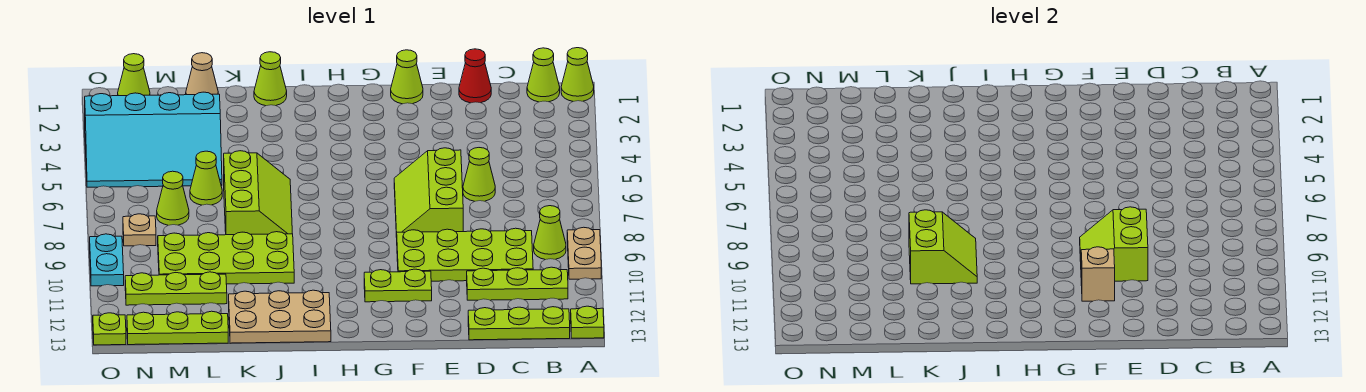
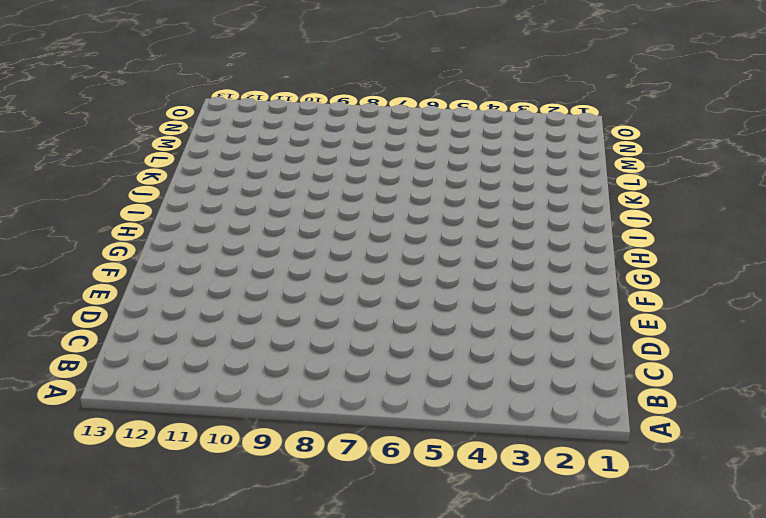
none -> lime cone A1 level 1
none -> tan plate A9:A10 level 1
none -> lime plate A13 level 1
none -> lime cone B1 level 1

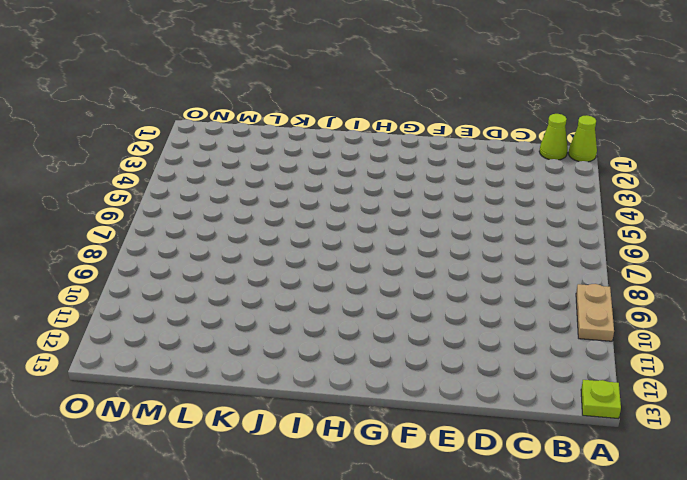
none -> lime cone B9 level 1
none -> lime plate B11:D11 level 1
none -> lime plate B13:D13 level 1
none -> lime plate C9:F10 level 1

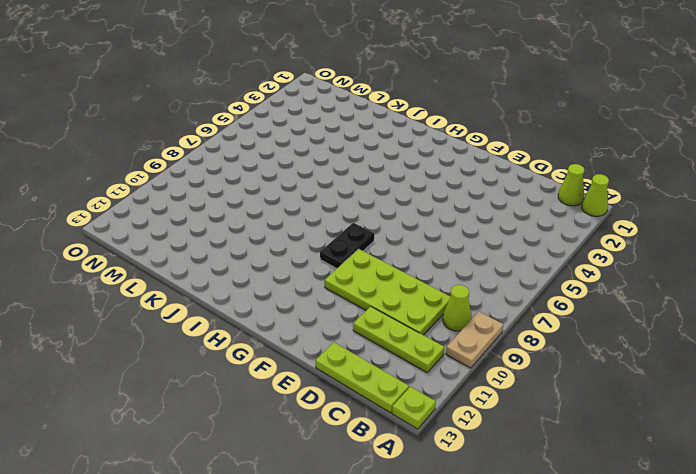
black plate G8:G9 level 1 -> none
none -> red cone D1 level 1
none -> lime cone D6 level 1
none -> lime slope E6:F8 level 1 top E
none -> lime cone F1 level 1

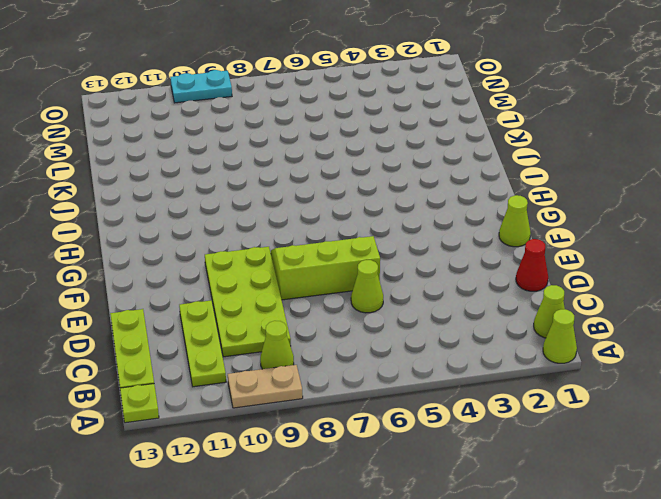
none -> lime plate F11:G11 level 1
none -> tan plate I12:K13 level 1
none -> lime cone J1 level 1
none -> lime slope J6:K8 level 1 top K

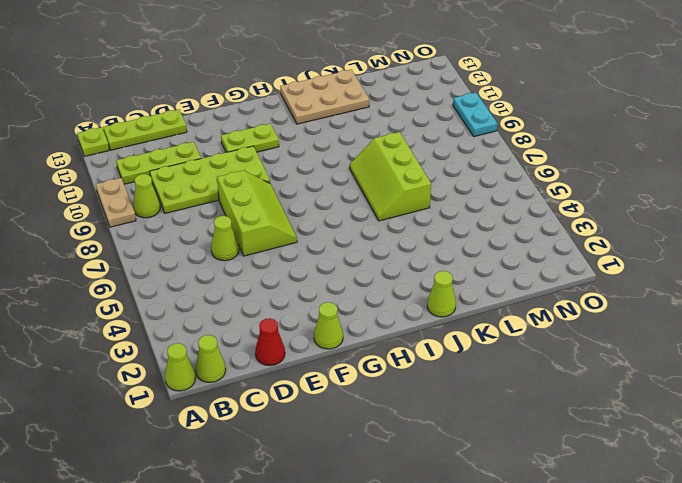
none -> lime plate J9:M10 level 1
none -> tan cone L1 level 1
none -> cyan slope L3:O5 level 1 top 3
none -> lime cone L6 level 1

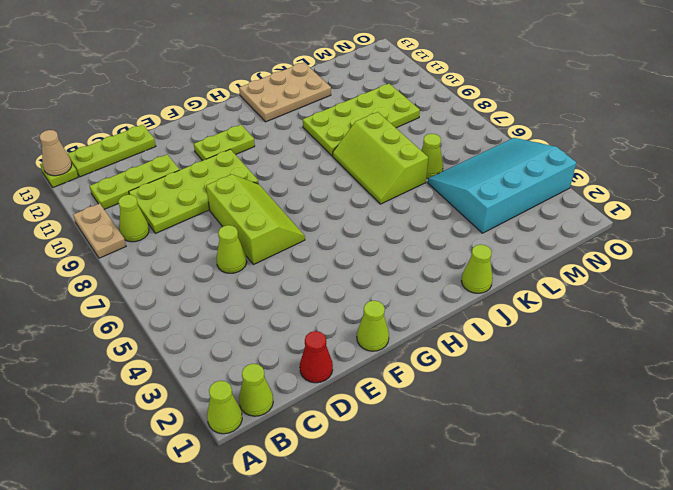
tan cone A13 level 2 -> tan cone L1 level 1
none -> lime plate L11:N11 level 1
none -> lime plate L13:N13 level 1
none -> lime cone M7 level 1
none -> lime cone N1 level 1

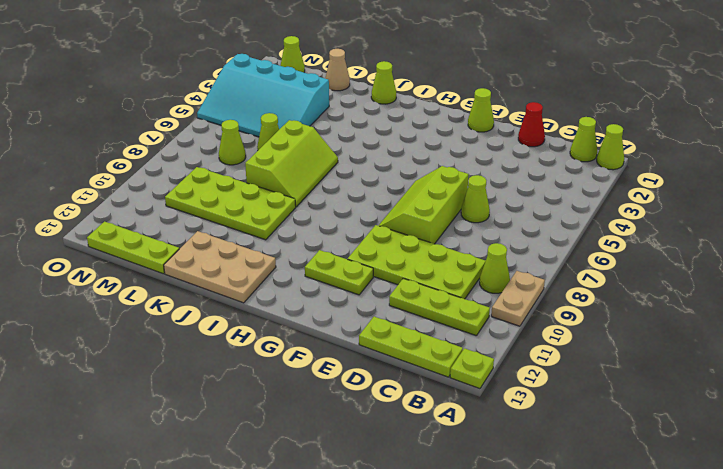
none -> lime plate L11:N11 level 1
none -> tan plate N8 level 1
none -> cyan plate O9:O10 level 1
none -> lime plate O13 level 1

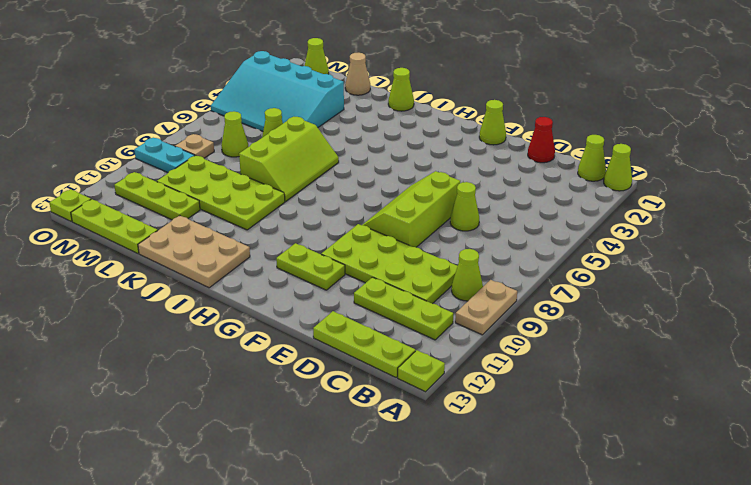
cyan plate N9:O9 level 1 -> cyan plate O9:O10 level 1
none -> lime slope E9:F10 level 2 top E
none -> tan brick F11 level 2
none -> lime slope J9:K10 level 2 top K

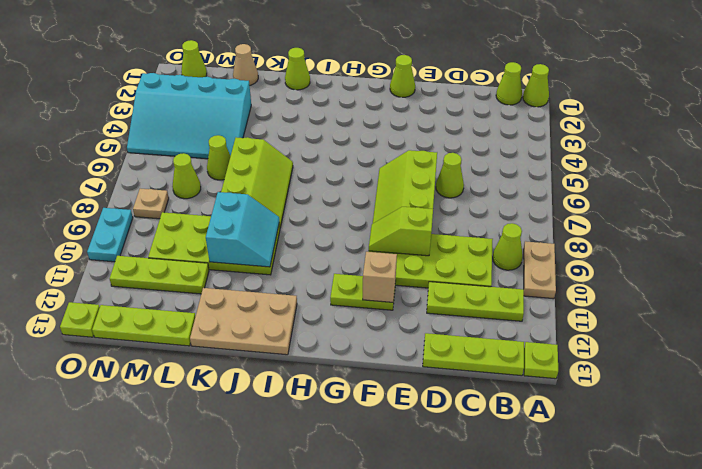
lime slope E9:F9 level 2 top E -> lime slope E9:F10 level 2 top E
cyan slope J9:K10 level 2 top K -> lime slope J9:K10 level 2 top K
none -> red cone D1 level 1

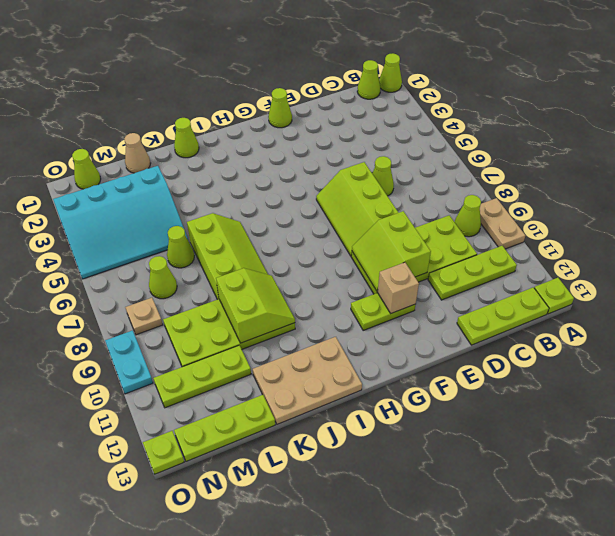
none -> red cone D1 level 1

